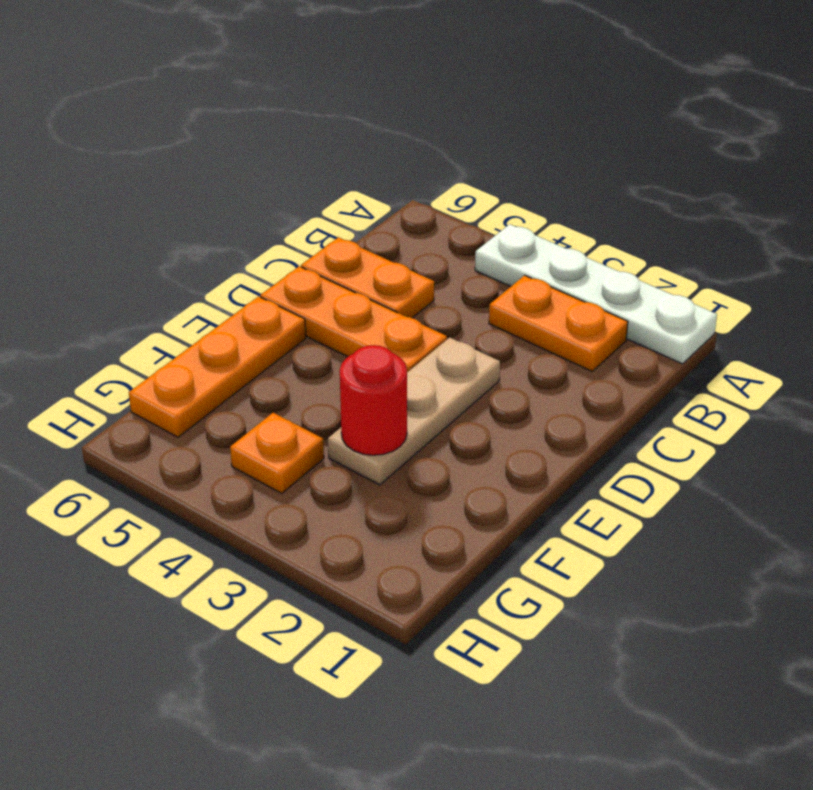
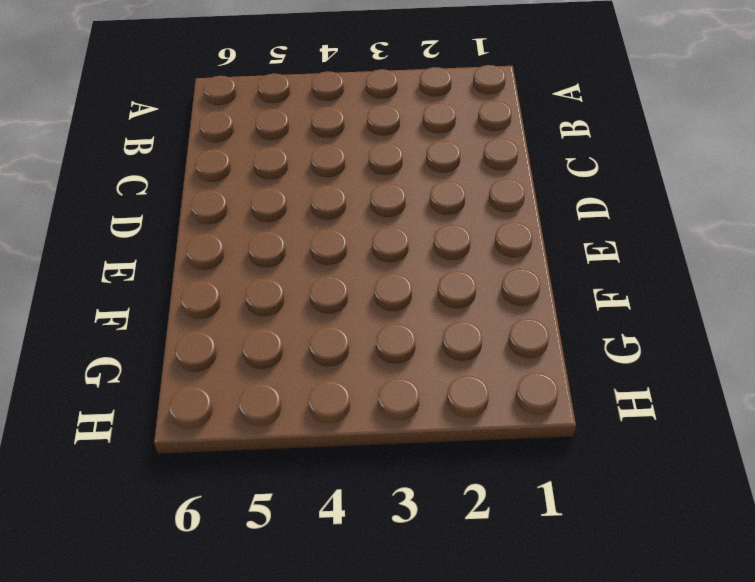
none -> white plate A1:A4 level 1
none -> orange plate B2:B3 level 1

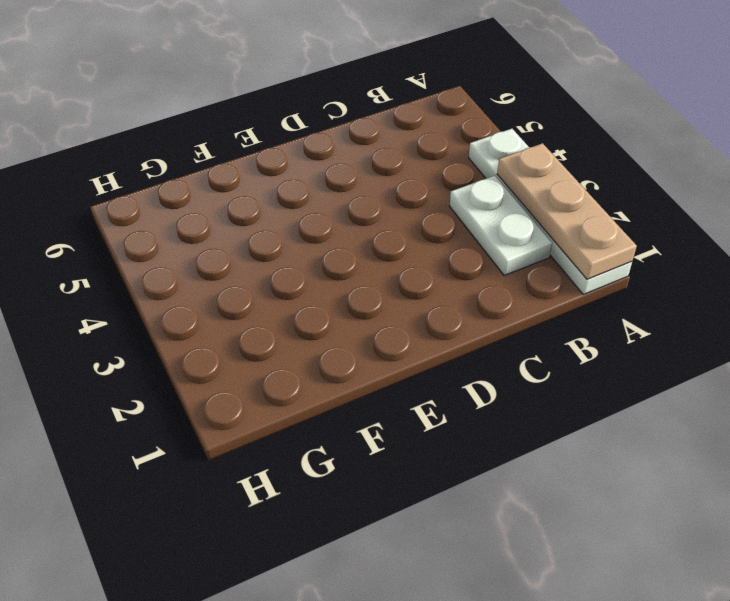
tan plate A1:A3 level 2 -> tan plate D3:F3 level 1
white plate B2:B3 level 1 -> orange plate B2:B3 level 1
none -> orange plate C5:C6 level 1
none -> orange plate D4:D6 level 1

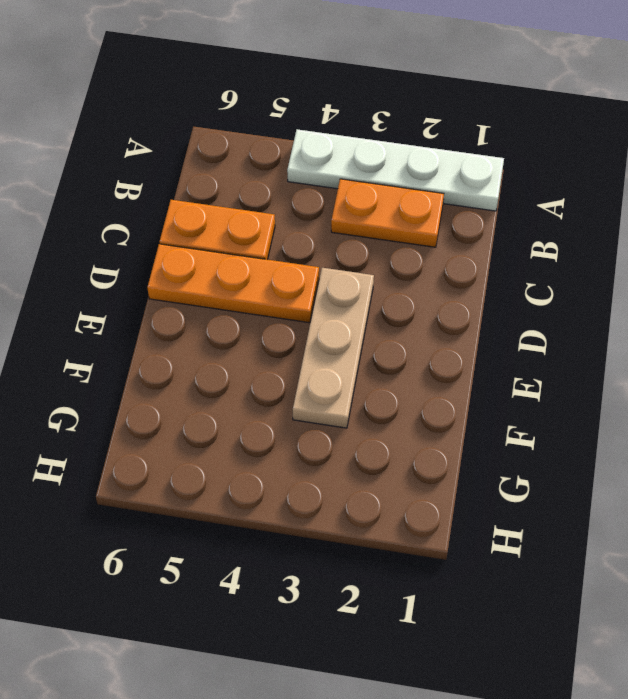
none -> orange plate E6:G6 level 1
none -> orange plate G4 level 1

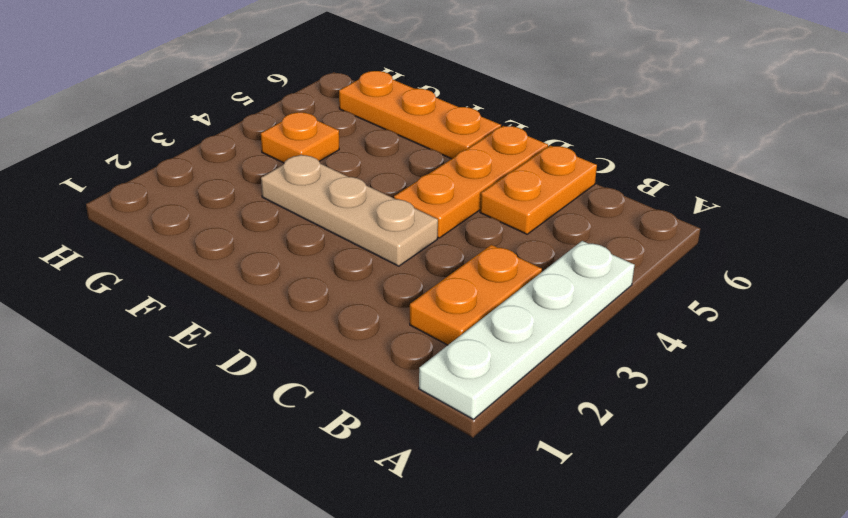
none -> red round brick F3 level 2

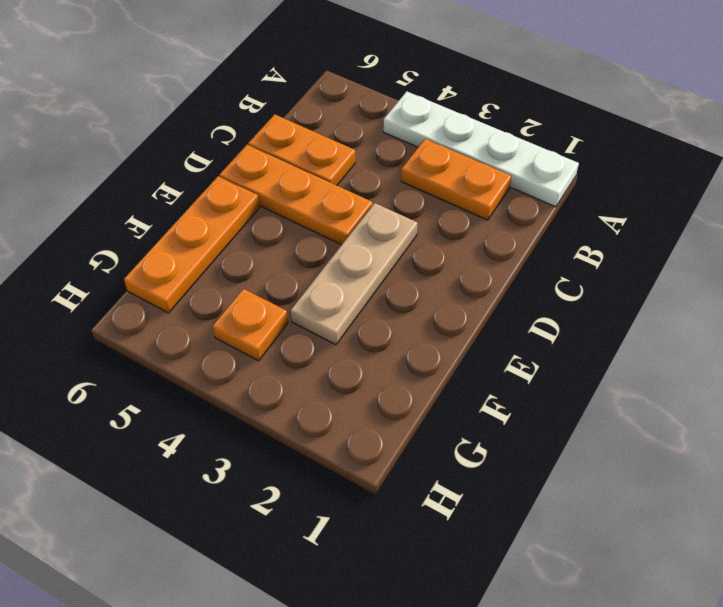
none -> red round brick F3 level 2

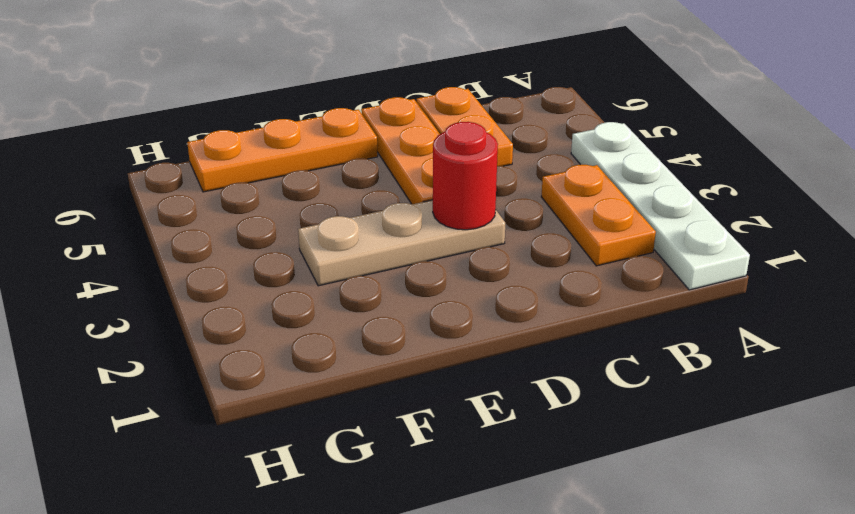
red round brick D3 level 2 -> red round brick F3 level 2
none -> orange plate G4 level 1

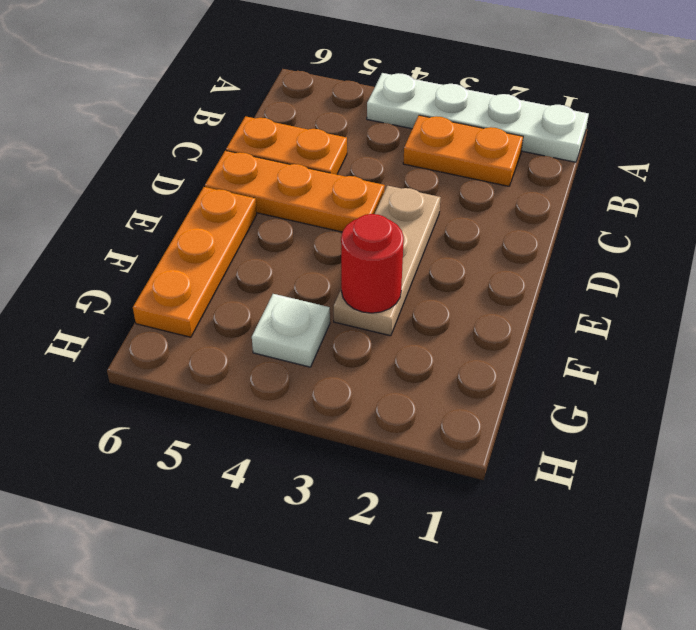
white plate G4 level 1 -> orange plate G4 level 1

